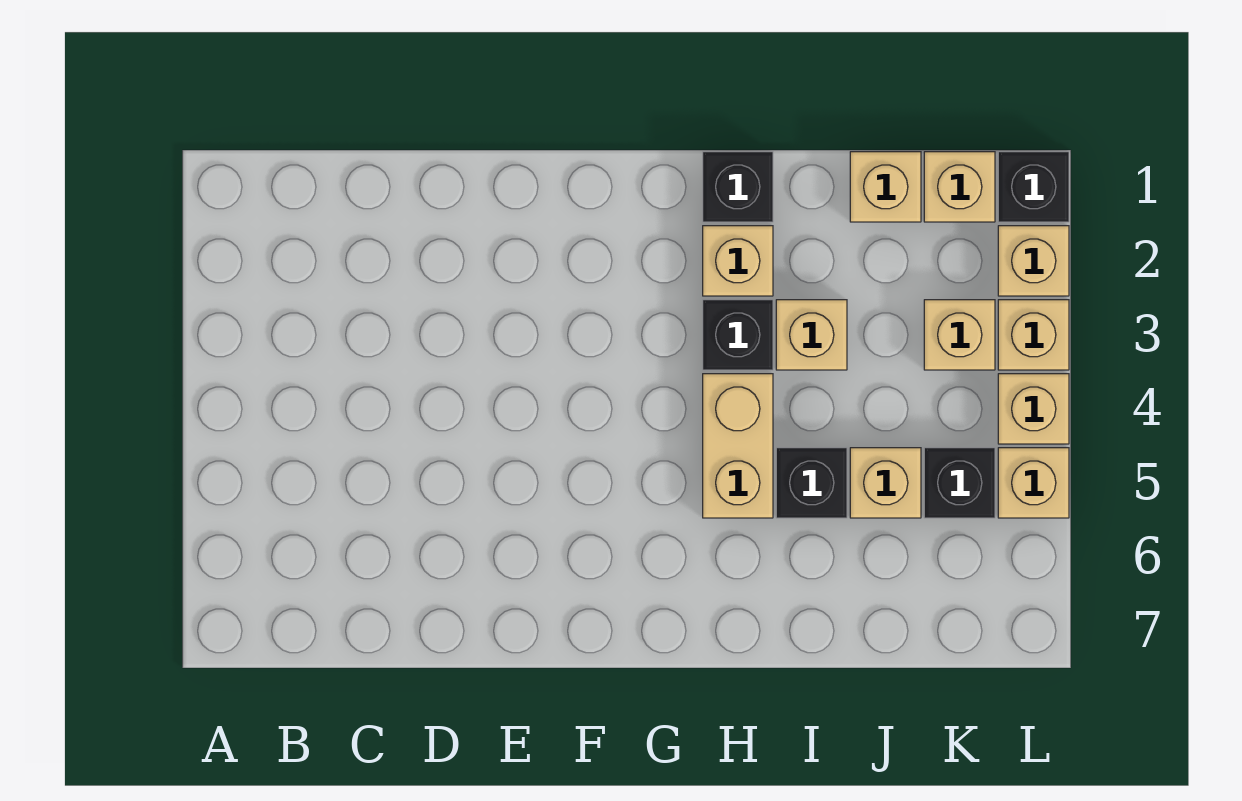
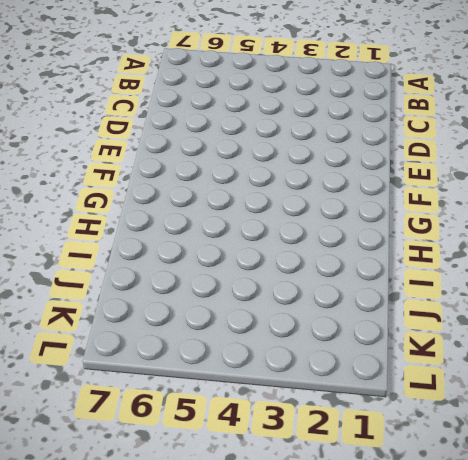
none -> black brick H1 level 1
none -> tan brick H2 level 1
none -> black brick H3 level 1

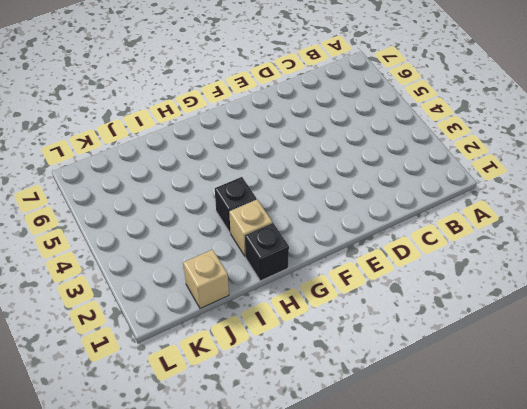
none -> tan brick H4:H5 level 1
none -> tan brick I3 level 1
none -> black brick I5 level 1

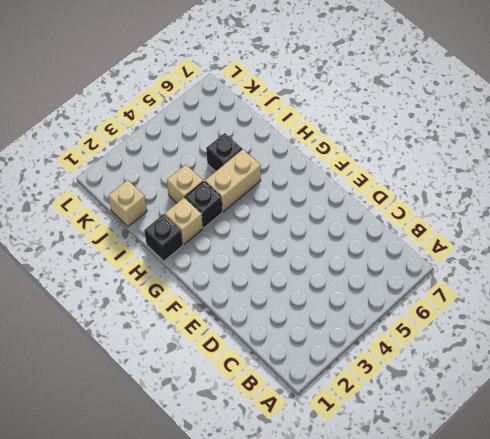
none -> tan brick J5 level 1
none -> tan brick K1 level 1
none -> tan brick K3 level 1

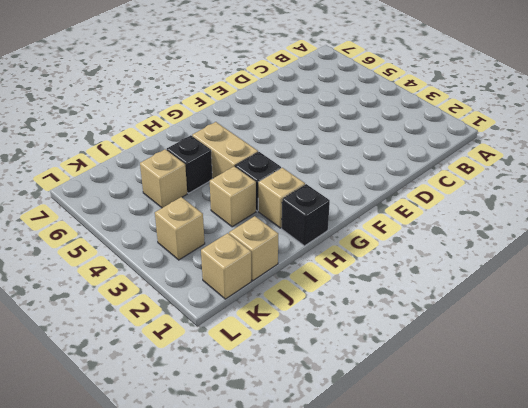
none -> black brick K5 level 1
none -> black brick L1 level 1
none -> tan brick L2 level 1

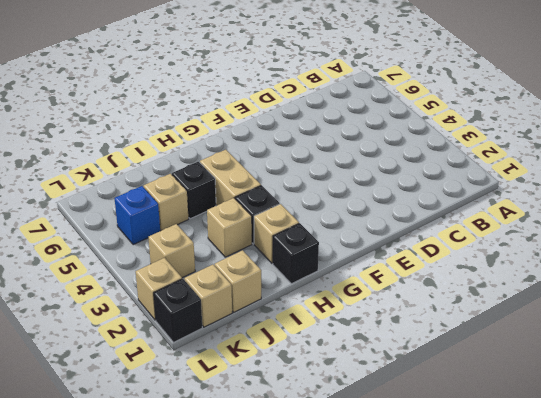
blue brick K5 level 1 -> black brick K5 level 1
none -> tan brick L3 level 1
none -> tan brick L4 level 1
none -> tan brick L5 level 1

